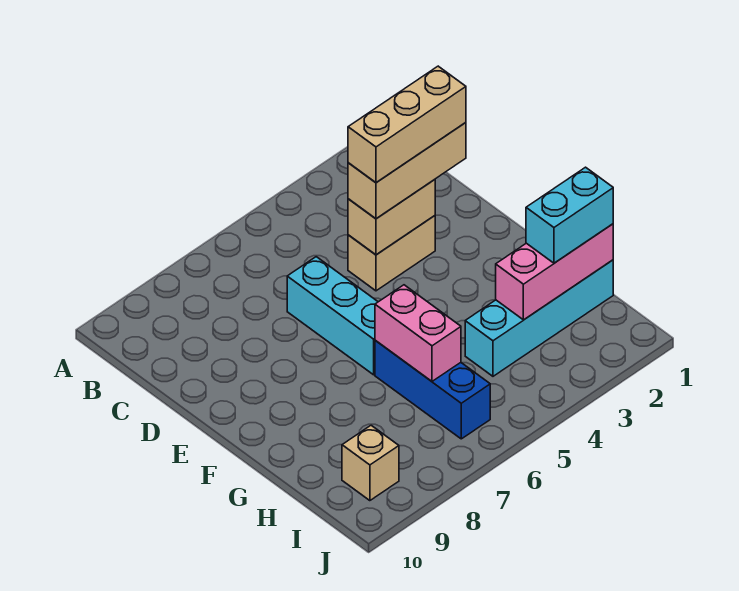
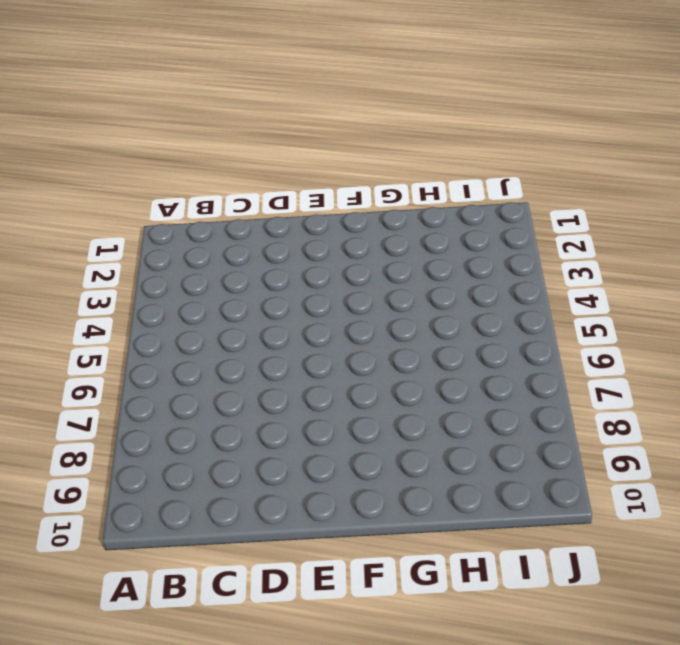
none -> tan brick D3:D4 level 1
none -> cyan brick D6:F6 level 1

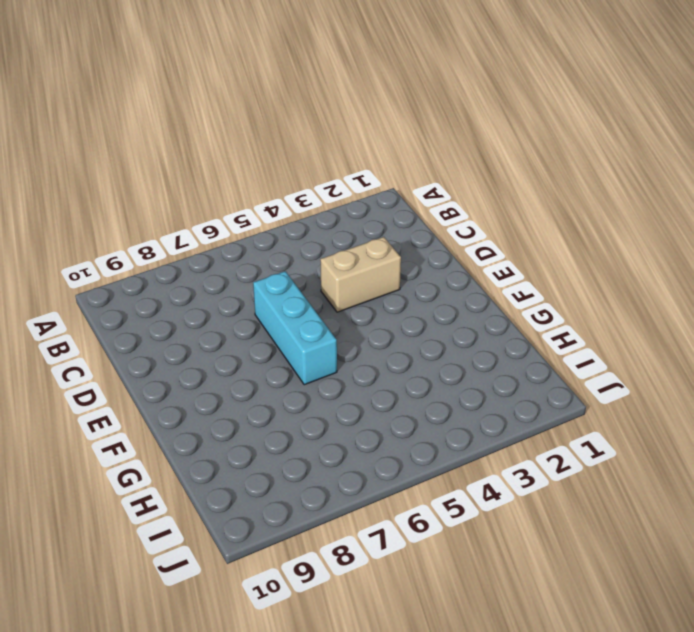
none -> blue brick G6:I6 level 1
none -> cyan brick H1:H4 level 1

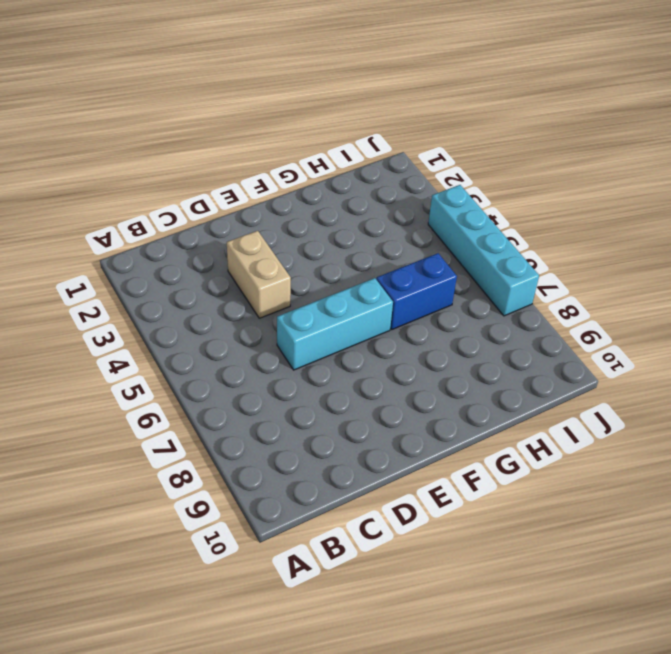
blue brick G6:H6 level 1 -> blue brick G6:I6 level 1
cyan brick J4:J7 level 1 -> cyan brick H1:H4 level 1
none -> tan brick I9 level 1
none -> tan brick D3:D4 level 2

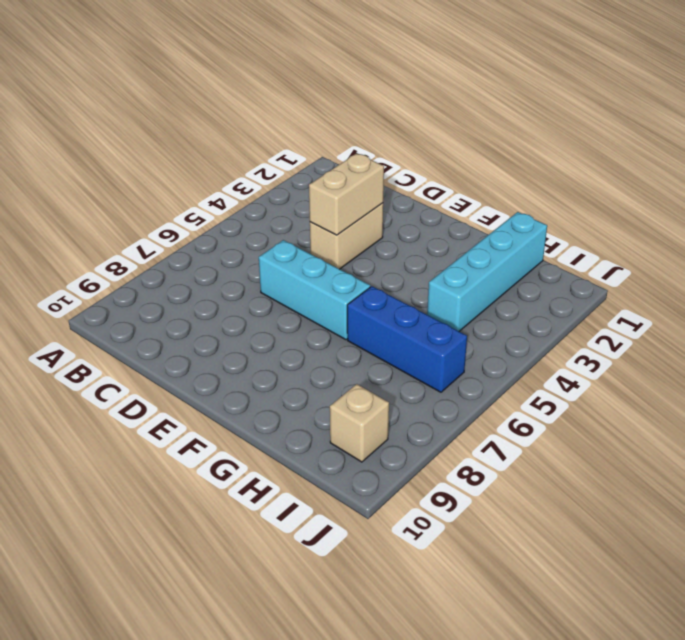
none -> pink brick G6:H6 level 2
none -> pink brick H1:H3 level 2

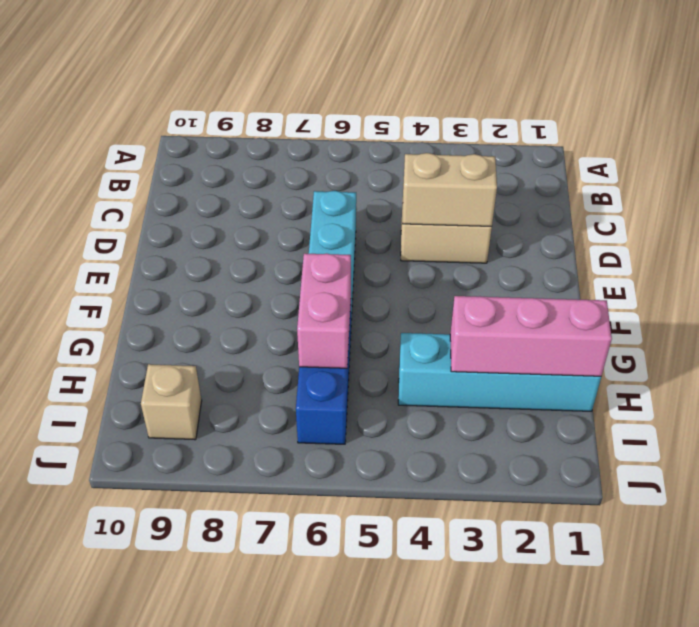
none -> tan brick D2:D4 level 3
none -> cyan brick H1:H2 level 3

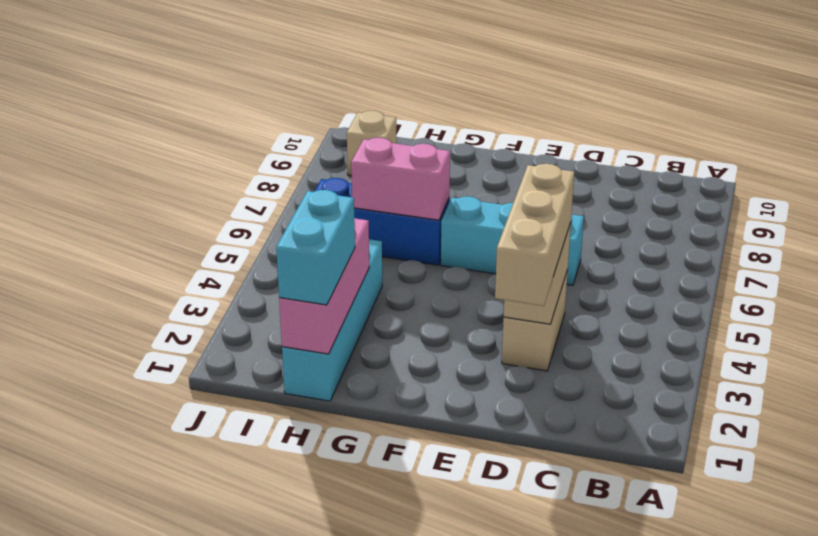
none -> tan brick D2:D4 level 4

